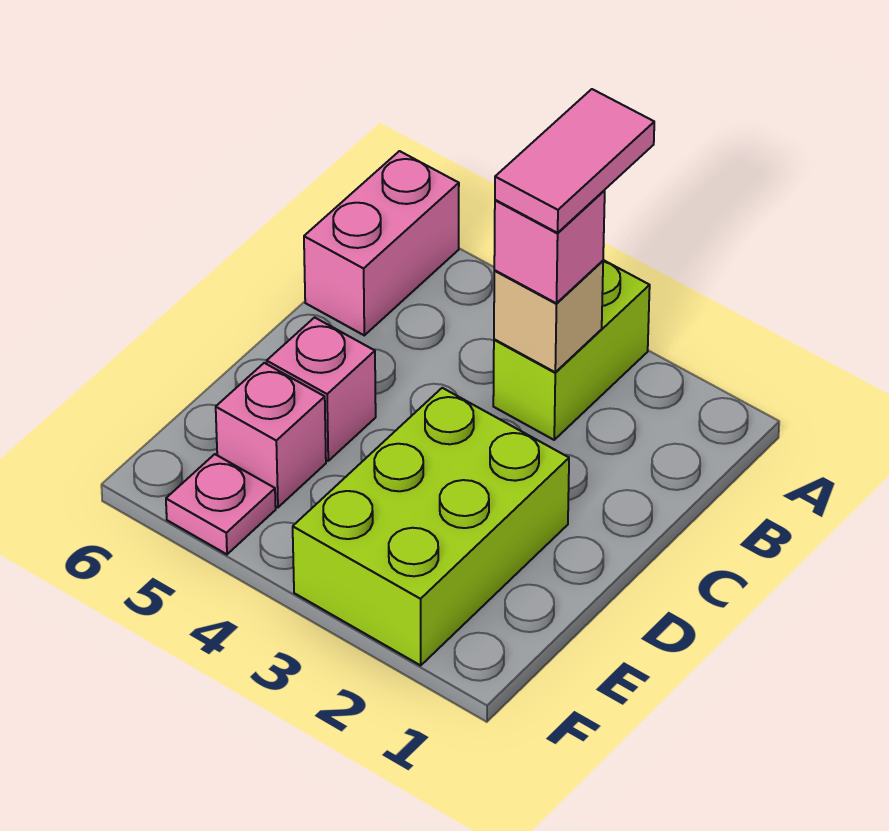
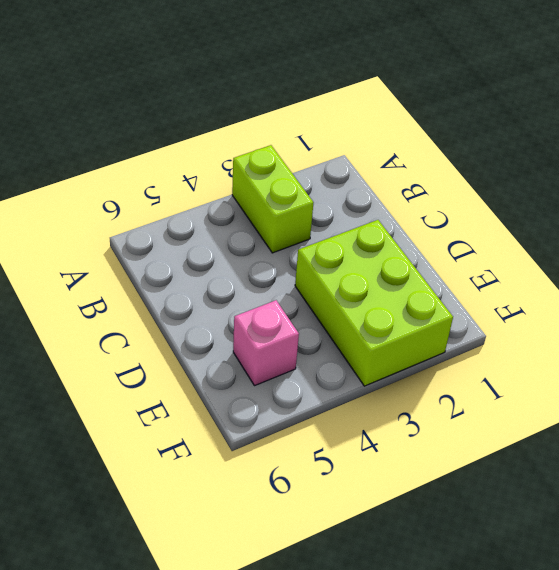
none -> pink brick A6:B6 level 1
none -> pink brick D5 level 1

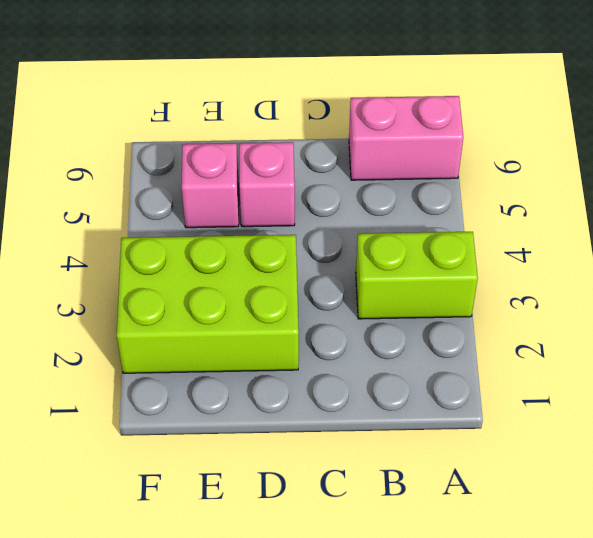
none -> pink plate F5 level 1
none -> tan brick B3 level 2

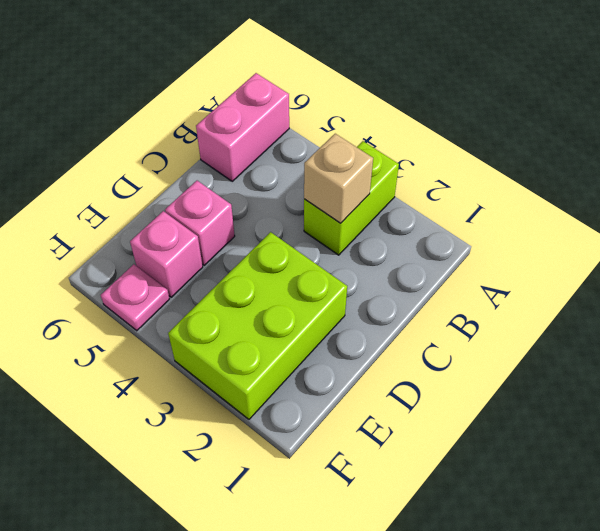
none -> pink brick B3 level 3
none -> pink tile A3:B3 level 4

